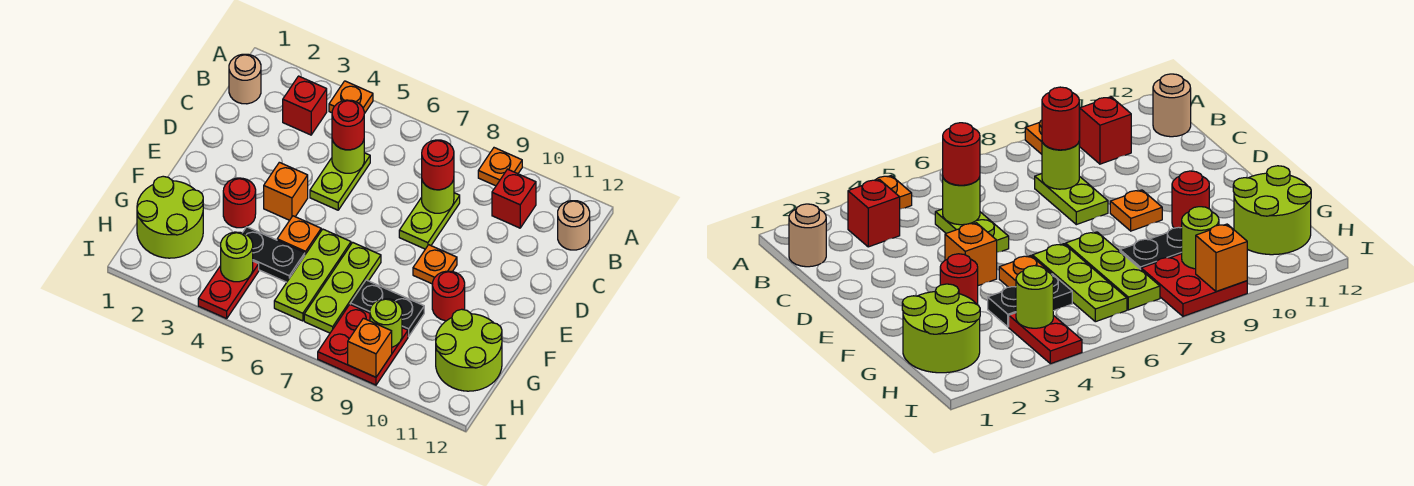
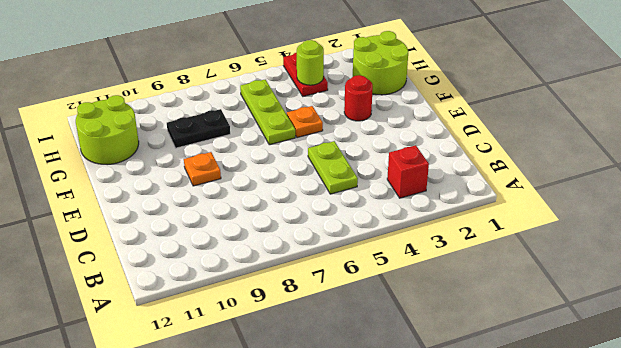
none -> orange plate A4 level 1
none -> orange plate A9 level 1
none -> tan round brick B1 level 1

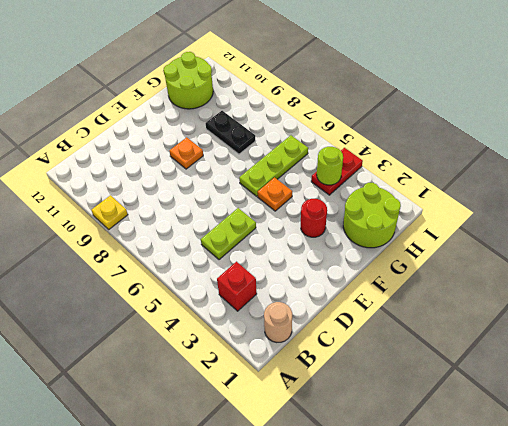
yellow plate A9 level 1 -> orange plate A9 level 1
none -> orange plate A4 level 1
none -> red brick B10 level 1
none -> tan round brick B12 level 1

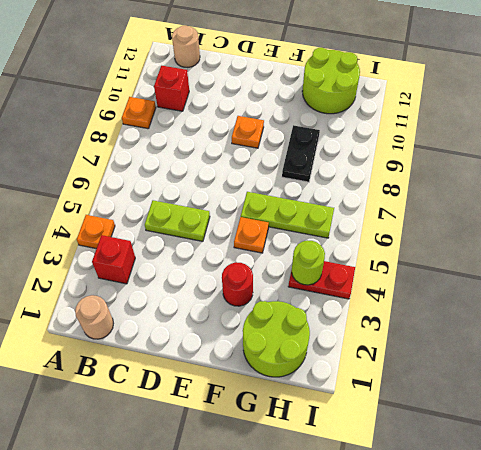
none -> lime plate C8:D8 level 1
none -> orange brick E4 level 1
none -> lime plate F7:H7 level 1

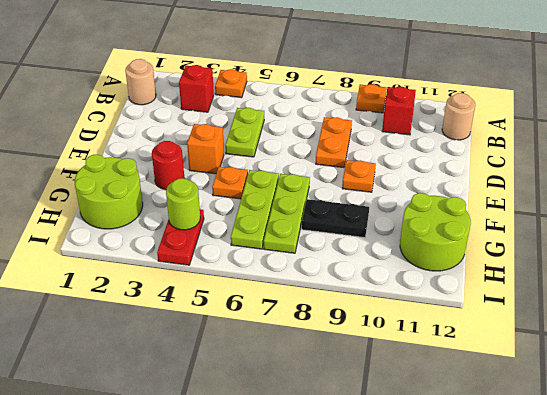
orange plate C8:D8 level 1 -> lime plate C8:D8 level 1
none -> red round brick F10 level 1
none -> black plate G4:G5 level 1
none -> red plate H8:I9 level 1

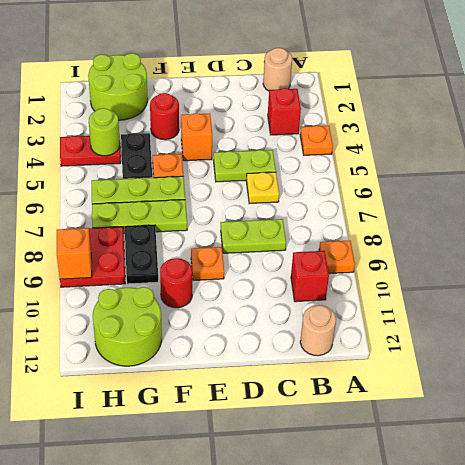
yellow plate C6 level 1 -> none
none -> lime round brick C5 level 2
none -> lime round brick C8 level 2
none -> lime round brick H9 level 2

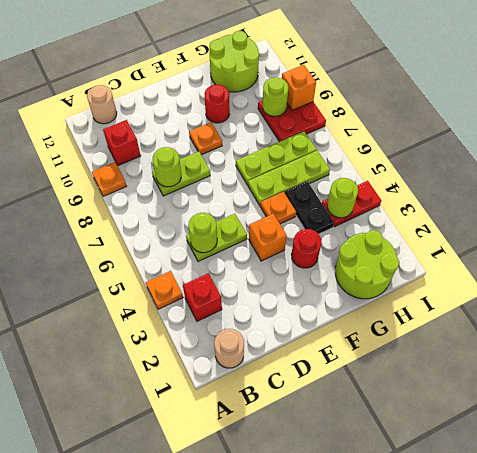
none -> black plate G8:G9 level 1
none -> red round brick C5 level 3
none -> red round brick C8 level 3

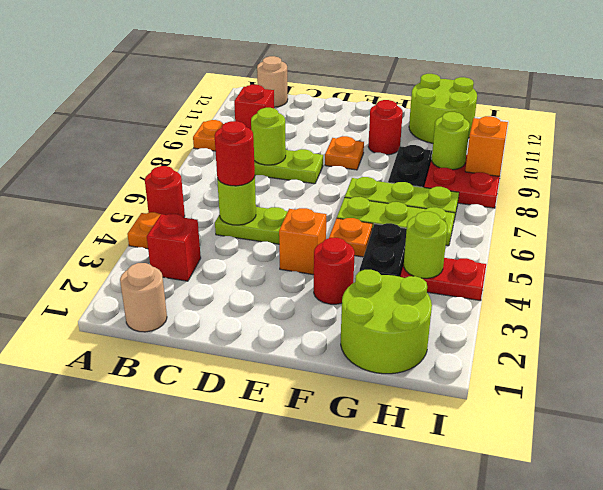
red round brick A5 level 1 -> red round brick C8 level 3

